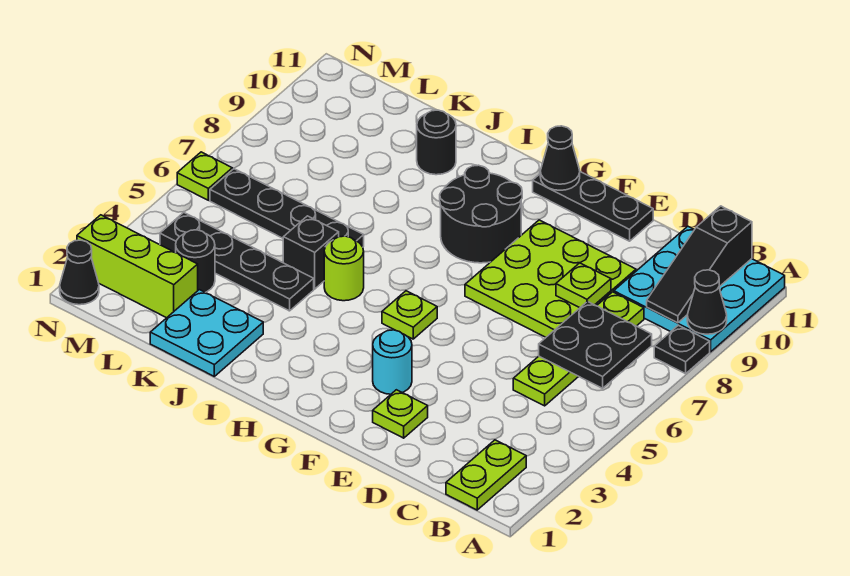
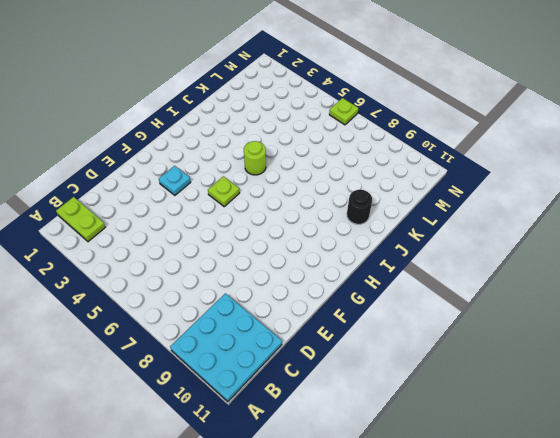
cyan plate F3 level 1 -> cyan round brick F3 level 1
none -> black plate A8 level 1
none -> lime plate C5:C8 level 1
none -> lime plate D7:F9 level 1

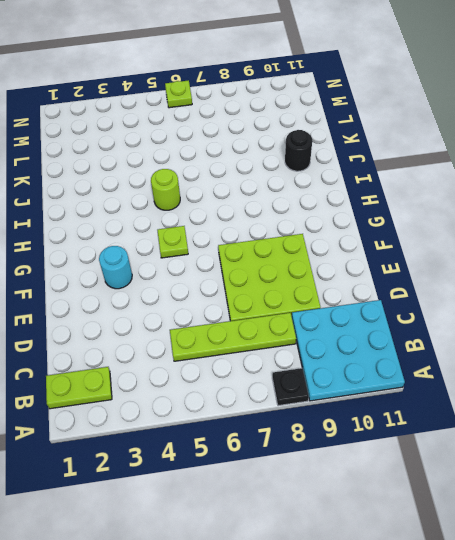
none -> lime plate E2 level 1
none -> black plate E11:G11 level 1
none -> black round brick G8:H9 level 1

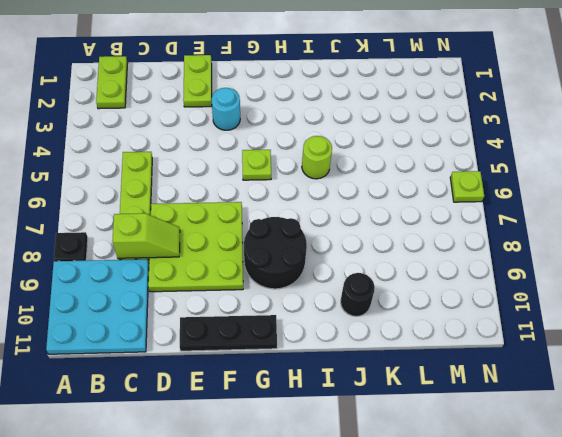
lime slope C8:D8 level 2 top C -> lime plate D8 level 2
lime plate E1:E2 level 1 -> lime plate E2 level 1
none -> cyan plate J1:K2 level 1
none -> black plate J4:M4 level 1
none -> black brick J5 level 1

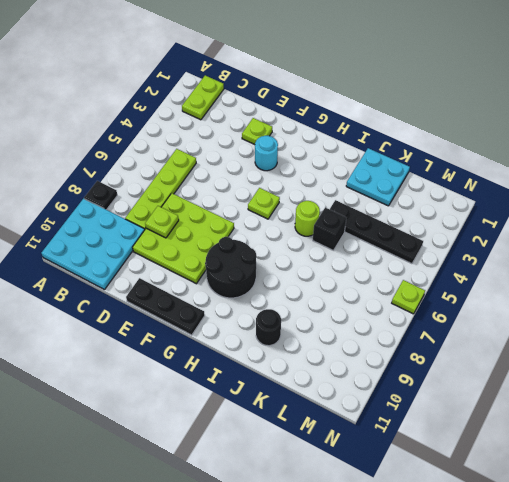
none -> black plate J6:M6 level 1
none -> lime brick L2:N2 level 1
none -> black round brick L3 level 1

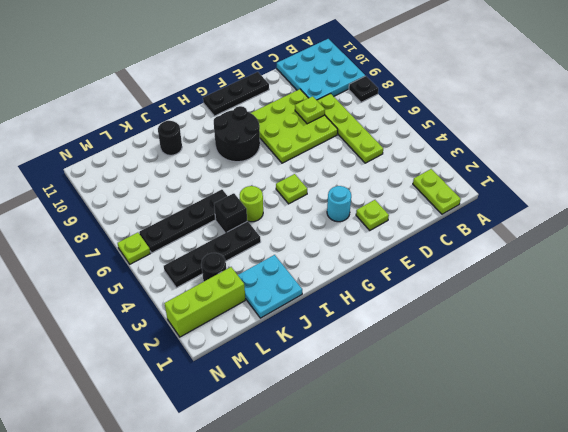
none -> black cone N1 level 1
none -> black cone A9 level 2
none -> black plate B6:C7 level 2

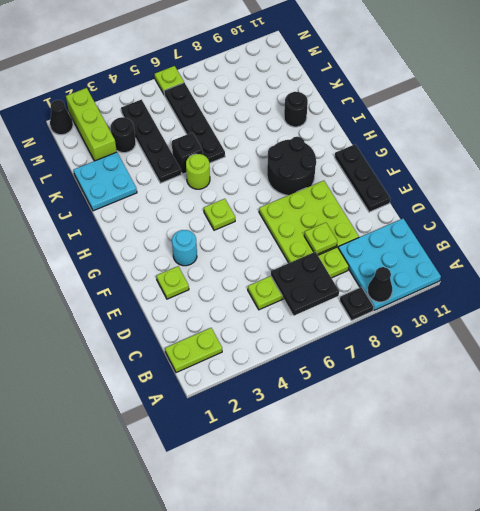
none -> black slope B9:B11 level 2 top 11
none -> black cone G11 level 2

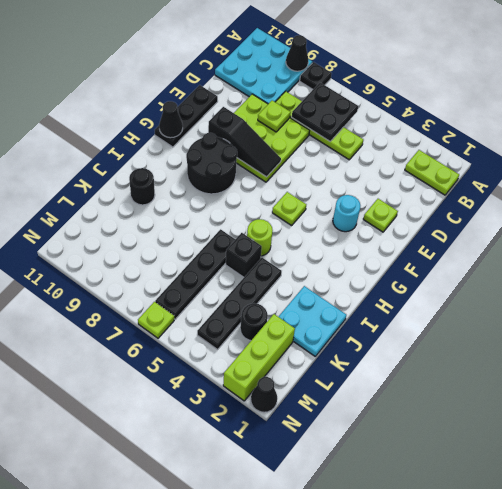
black slope F7:F9 level 2 top 9 -> black slope B9:B11 level 2 top 11

